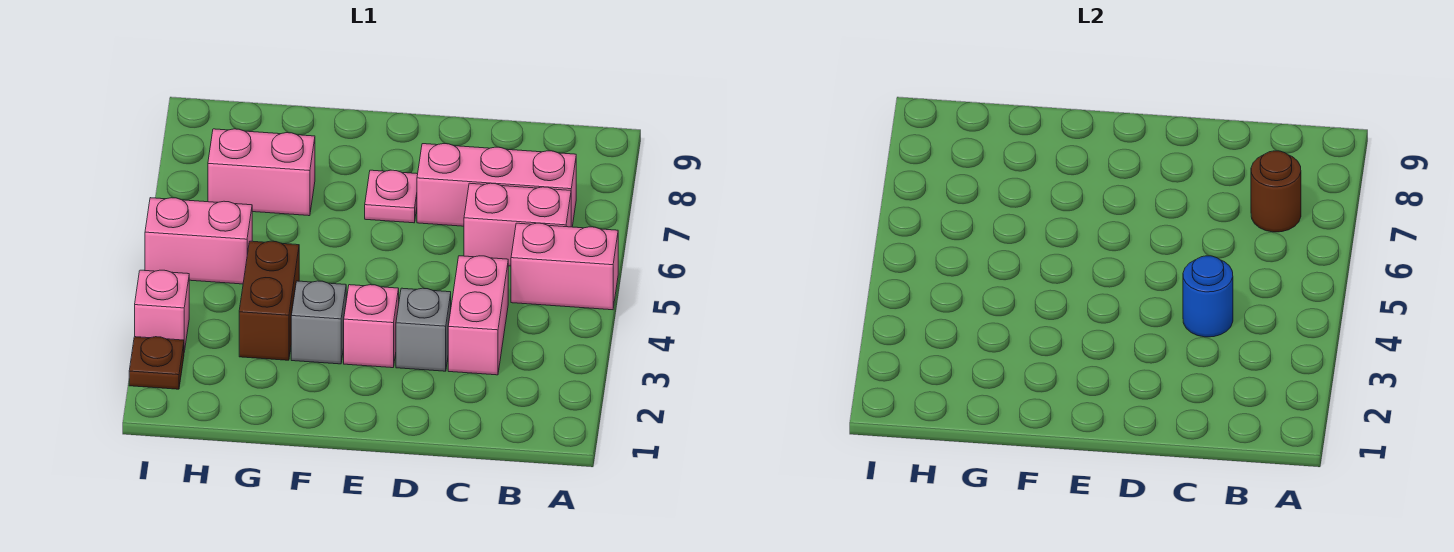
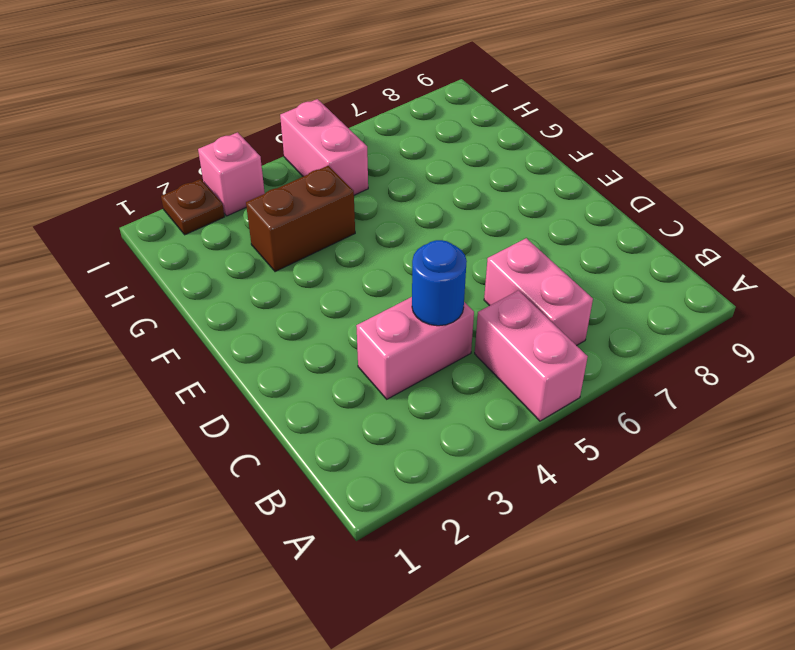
none -> pink brick B7:D7 level 1
none -> grey brick D3 level 1
none -> pink brick E3 level 1

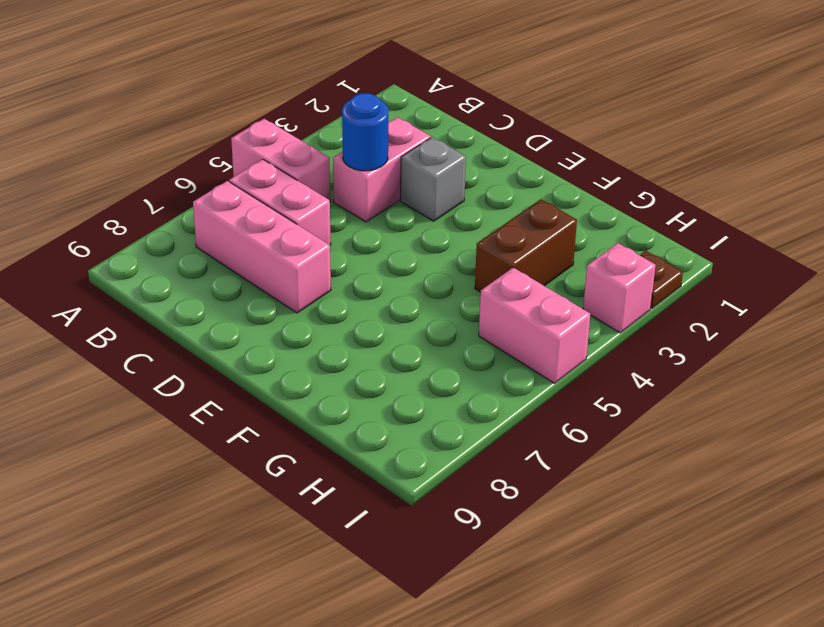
none -> pink brick E3 level 1
none -> pink plate E7 level 1
none -> grey brick F3 level 1

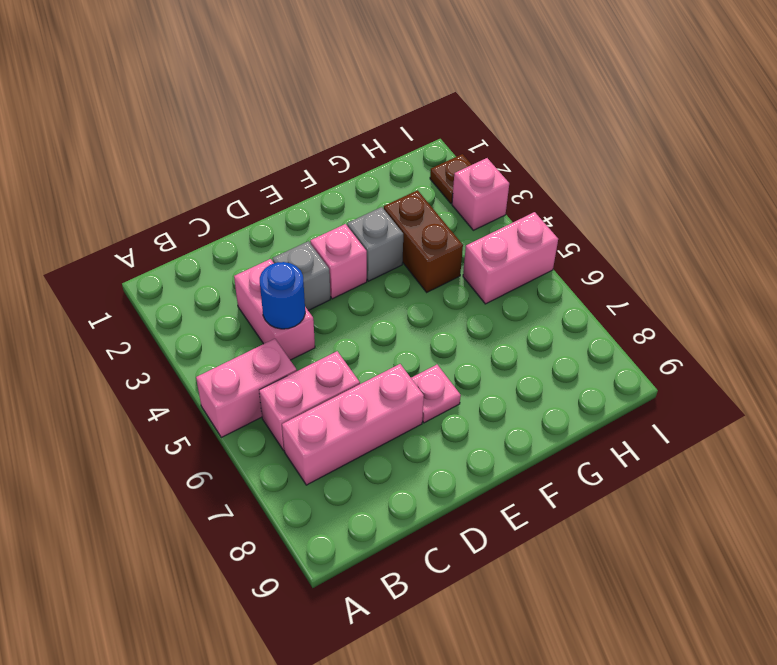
none -> pink brick G7:H7 level 1
none -> brown round brick B7 level 2

